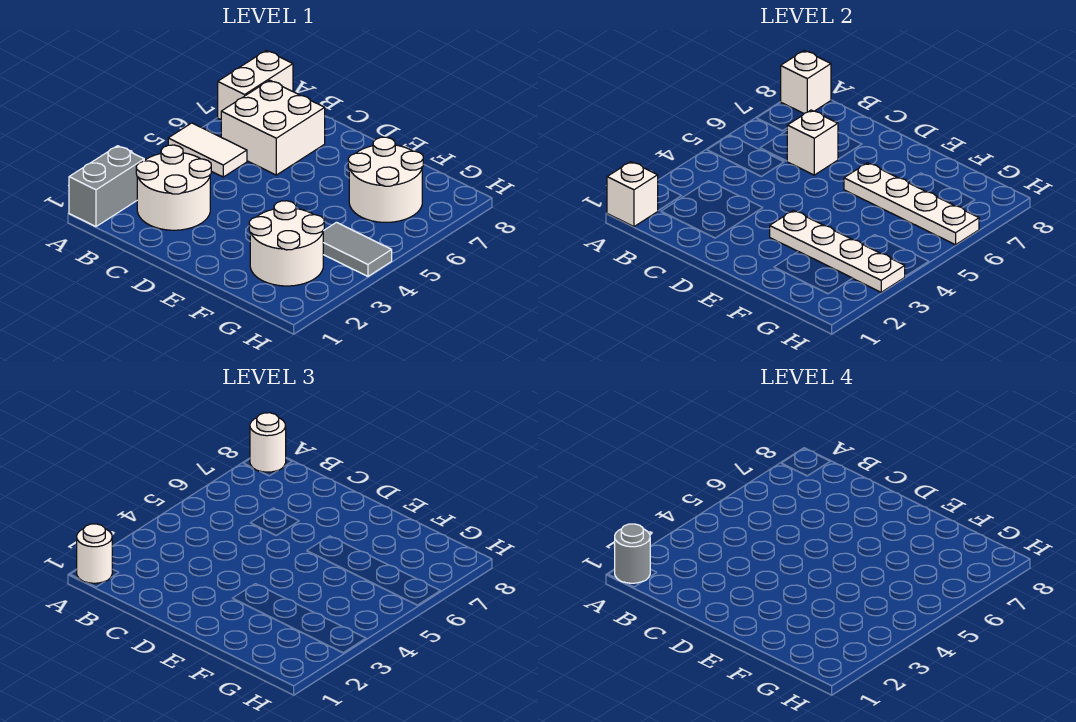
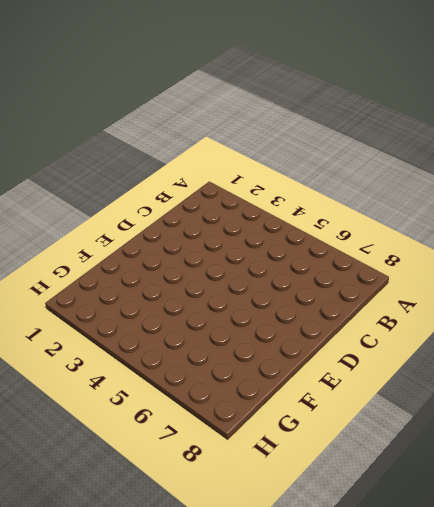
none -> grey brick A1:A2 level 1
none -> white tile A5:B5 level 1
none -> white brick A7:A8 level 1

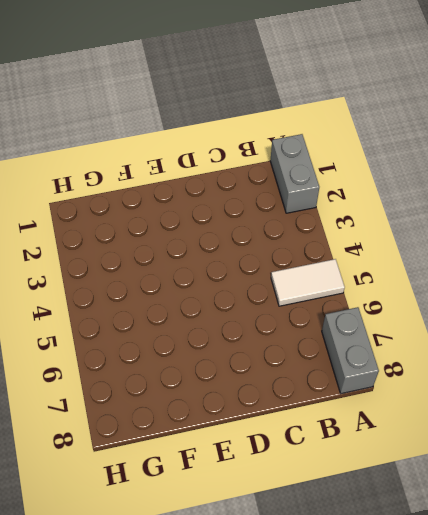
grey brick A7:A8 level 1 -> white brick A7:A8 level 1
none -> white round brick B2:C3 level 1
none -> white brick B6:C7 level 1
none -> white round brick F2:G3 level 1

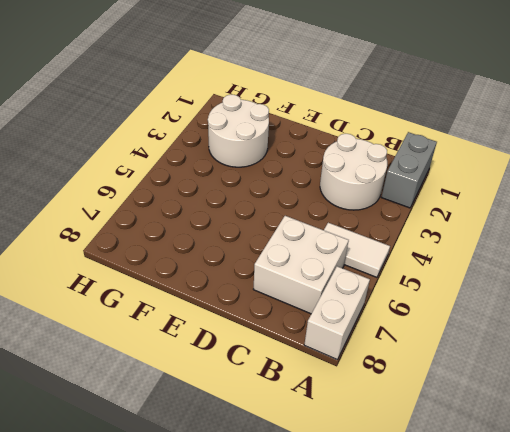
none -> white round brick F6:G7 level 1
none -> grey tile G4:H4 level 1
none -> white brick A1 level 2

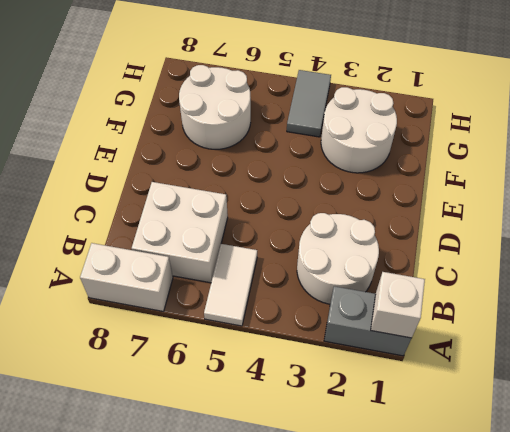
none -> white brick A8 level 2
none -> white brick C6 level 2
none -> white plate E3:H3 level 2

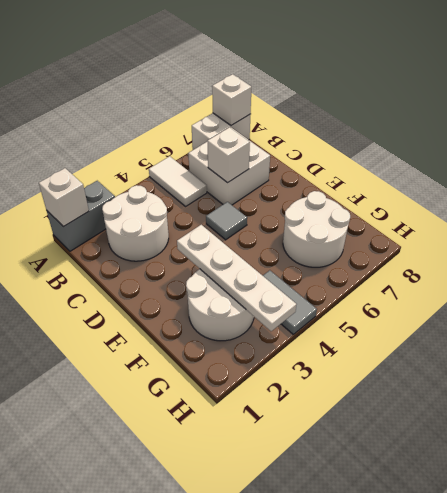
grey tile D5 level 1 -> none
none -> white plate E6:H6 level 2
none -> white round brick A1 level 3
none -> white round brick A8 level 3

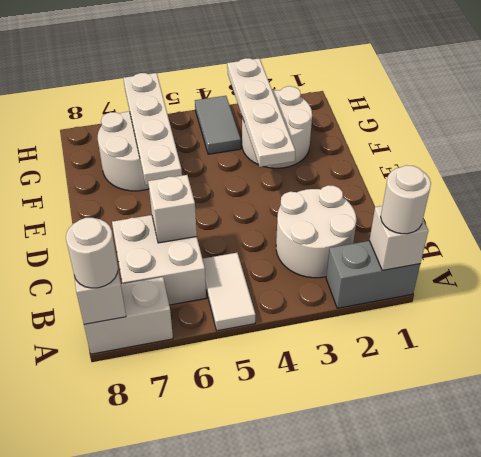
none -> grey round brick A1 level 4

